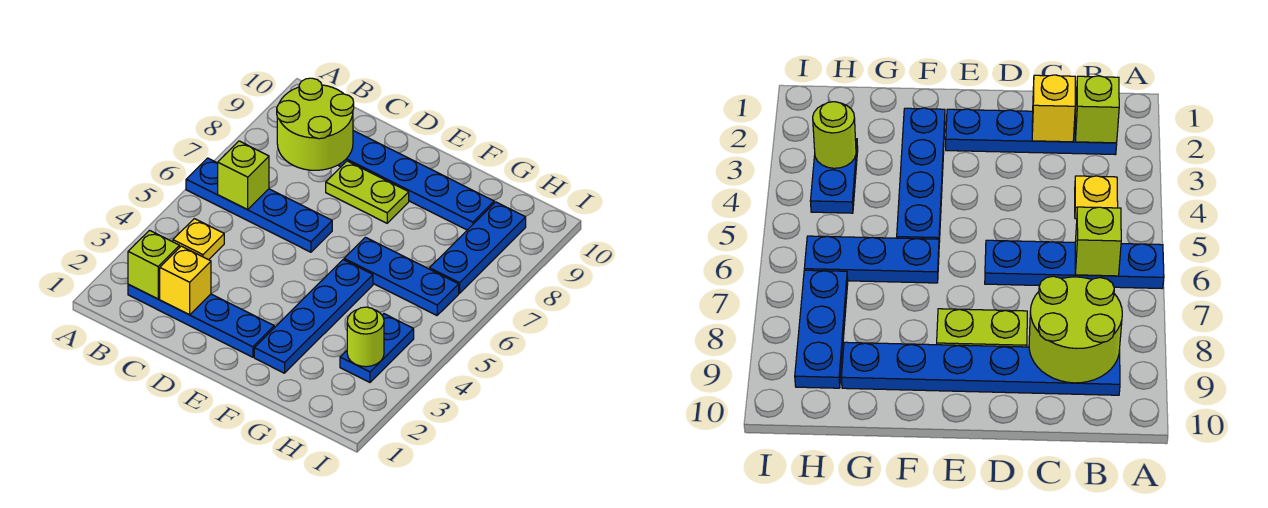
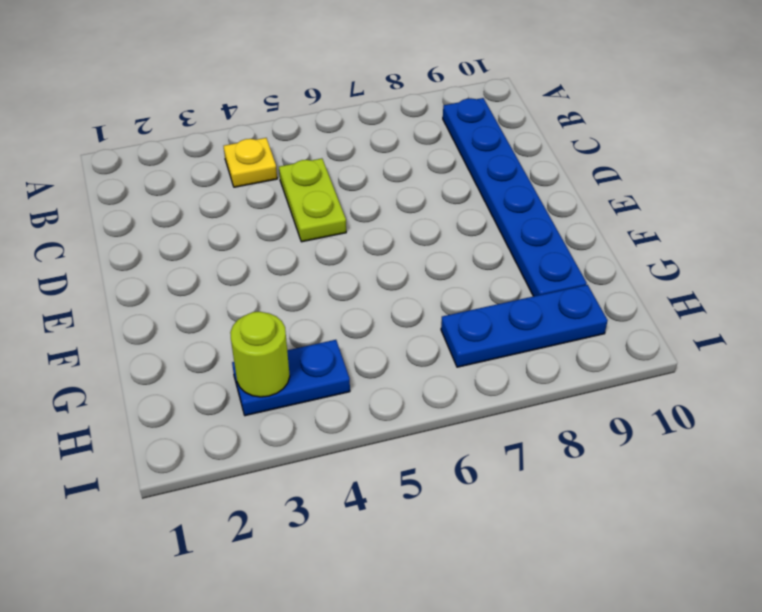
lime plate C5:D5 level 1 -> lime plate D8:E8 level 1
none -> blue plate A6:D6 level 1
none -> blue plate B2:E2 level 1
none -> blue plate F2:F5 level 1

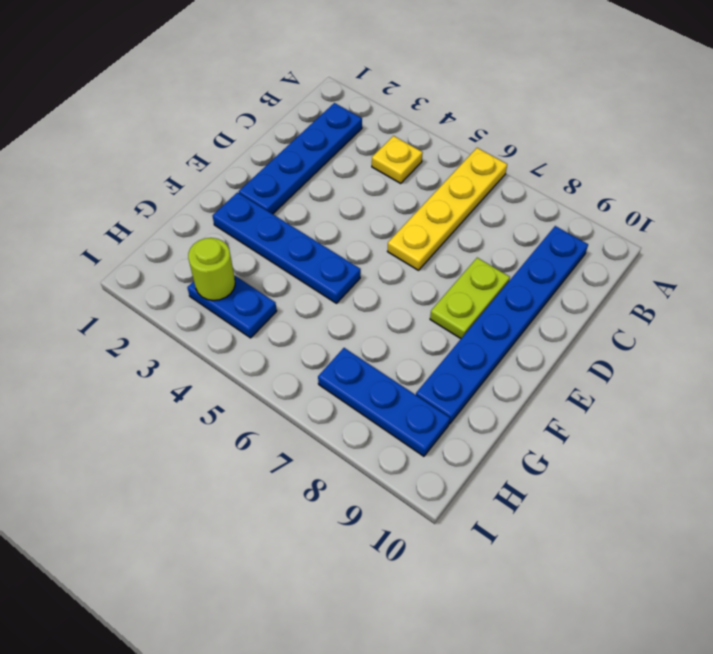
yellow plate A6:D6 level 1 -> blue plate A6:D6 level 1
none -> blue plate F6:H6 level 1
none -> lime brick B2 level 2
none -> lime brick B6 level 2

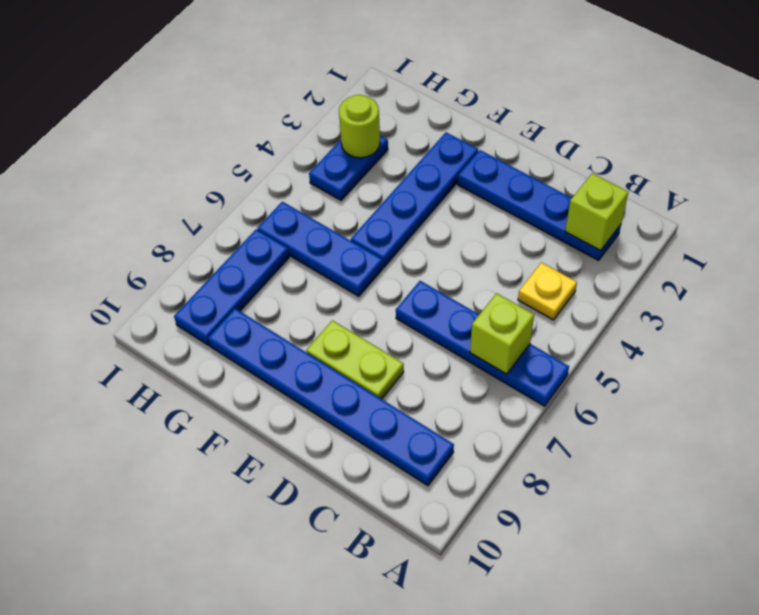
none -> lime round brick B8:C9 level 2
none -> yellow brick C2 level 2

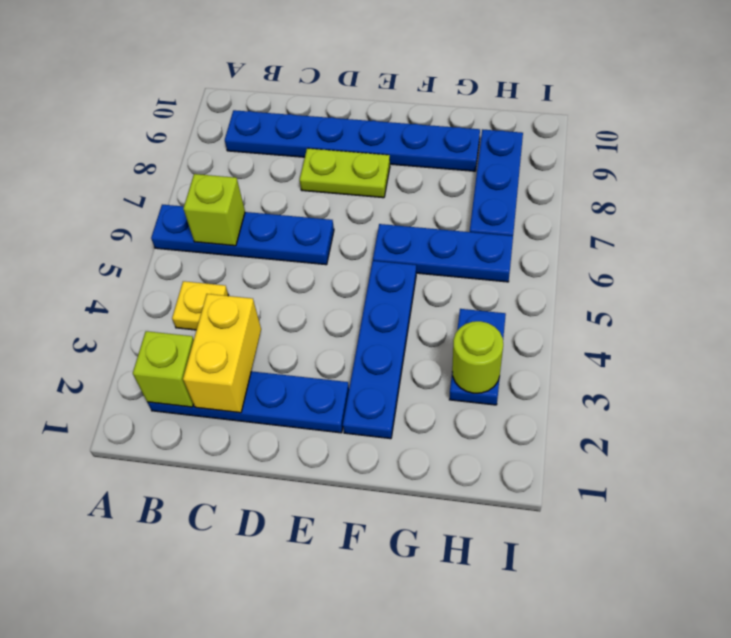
yellow brick C2:C3 level 2 -> yellow brick C2 level 2
none -> lime round brick B8:C9 level 2

